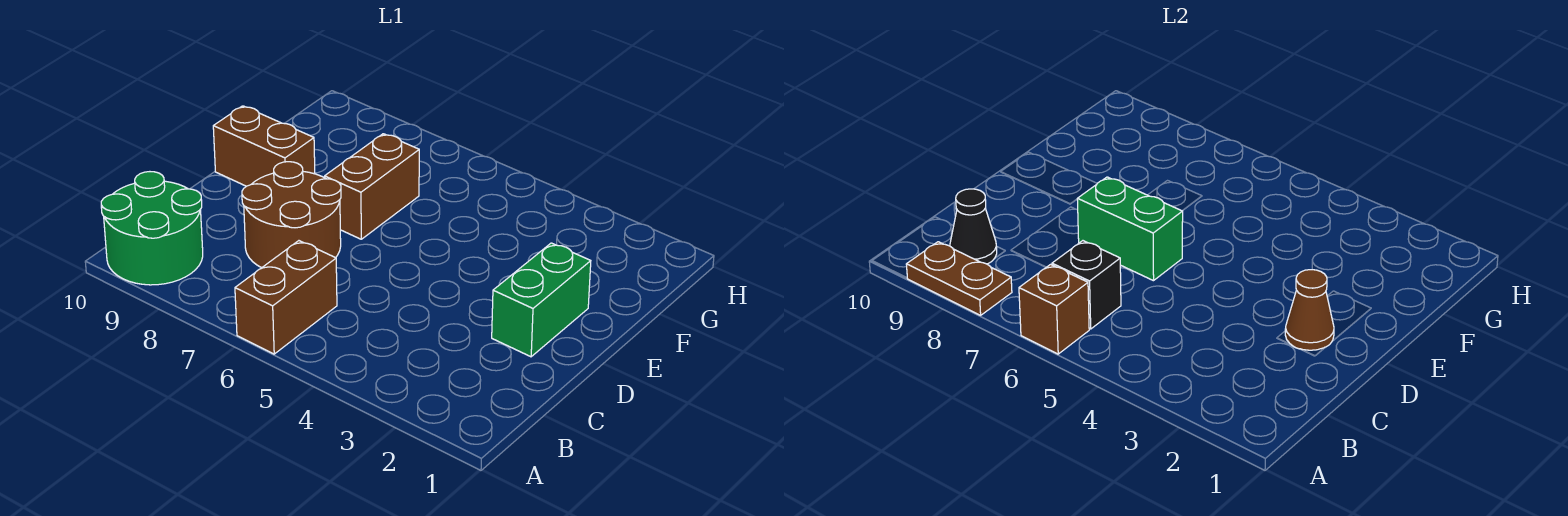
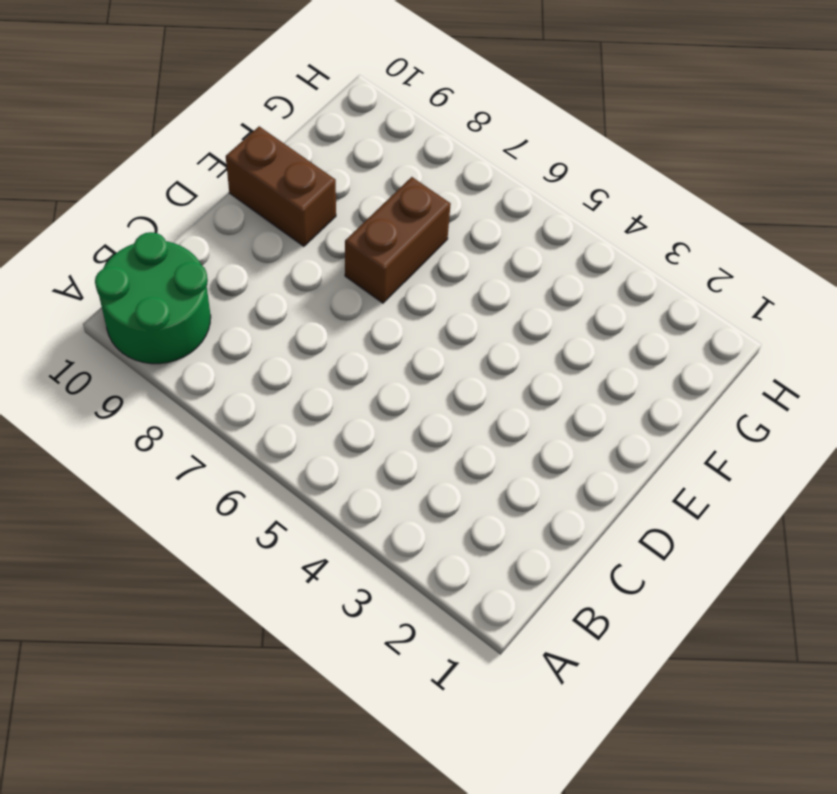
none -> brown brick A6:B6 level 1
none -> brown round brick C7:D8 level 1
none -> green brick D2:E2 level 1

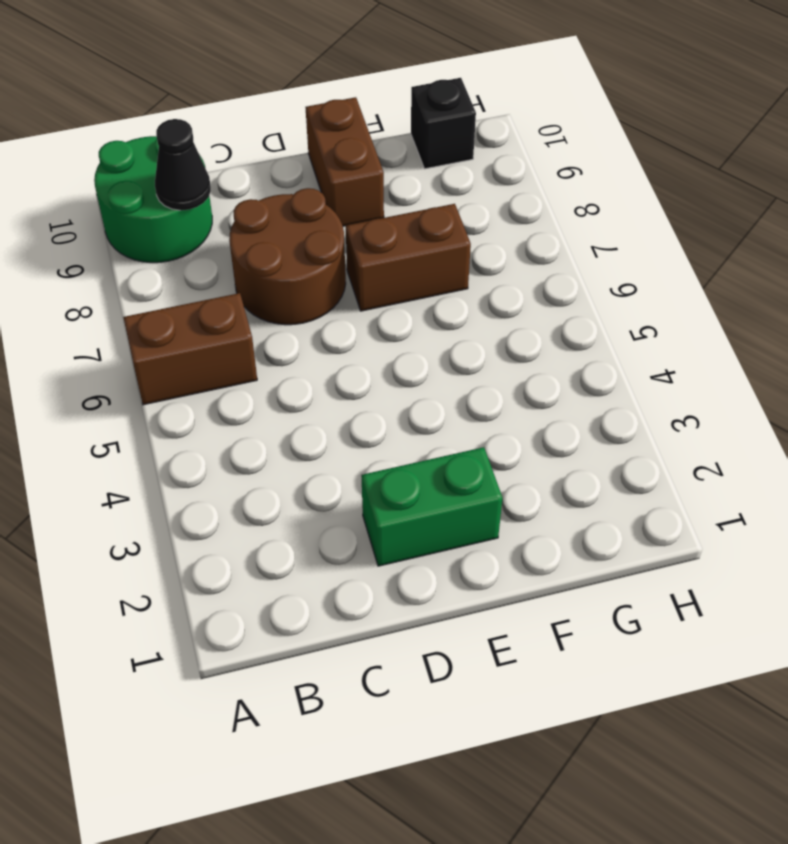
black brick G10 level 1 -> black brick B6 level 2
none -> brown brick A6 level 2
none -> brown plate A8:A9 level 2
none -> brown cone D2 level 2

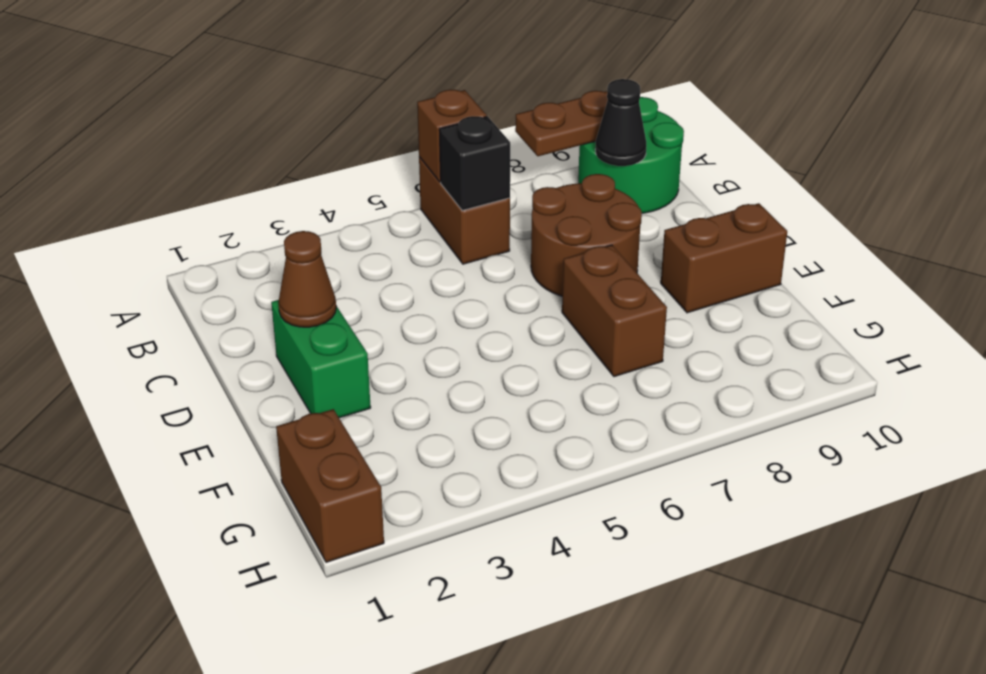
brown brick G1:H1 level 1 -> none
none -> green brick D6:D7 level 2

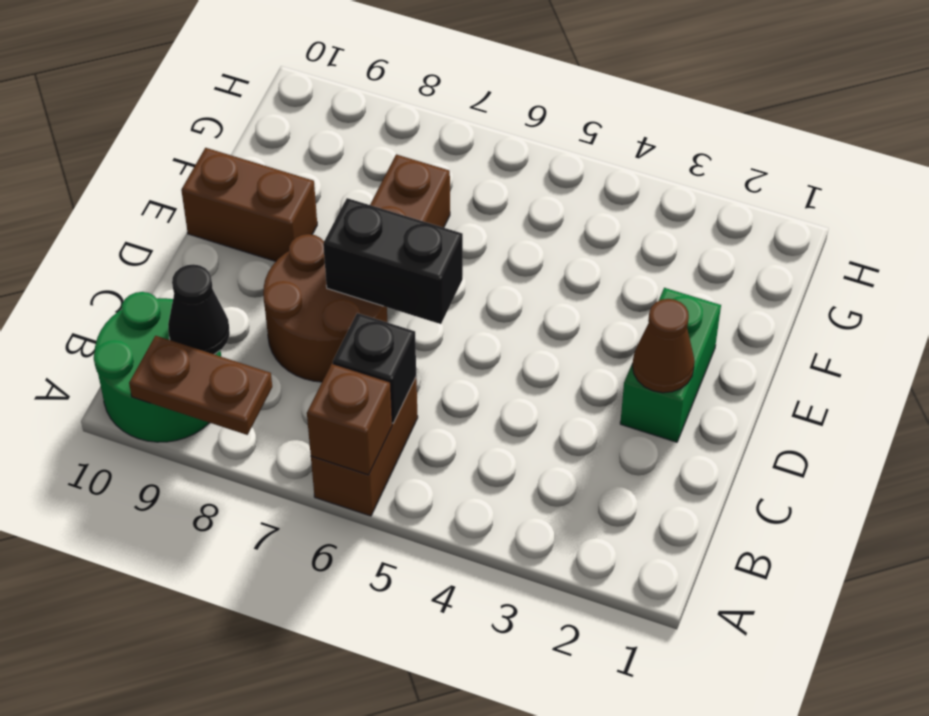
black brick D6:D7 level 2 -> green brick D6:D7 level 2

